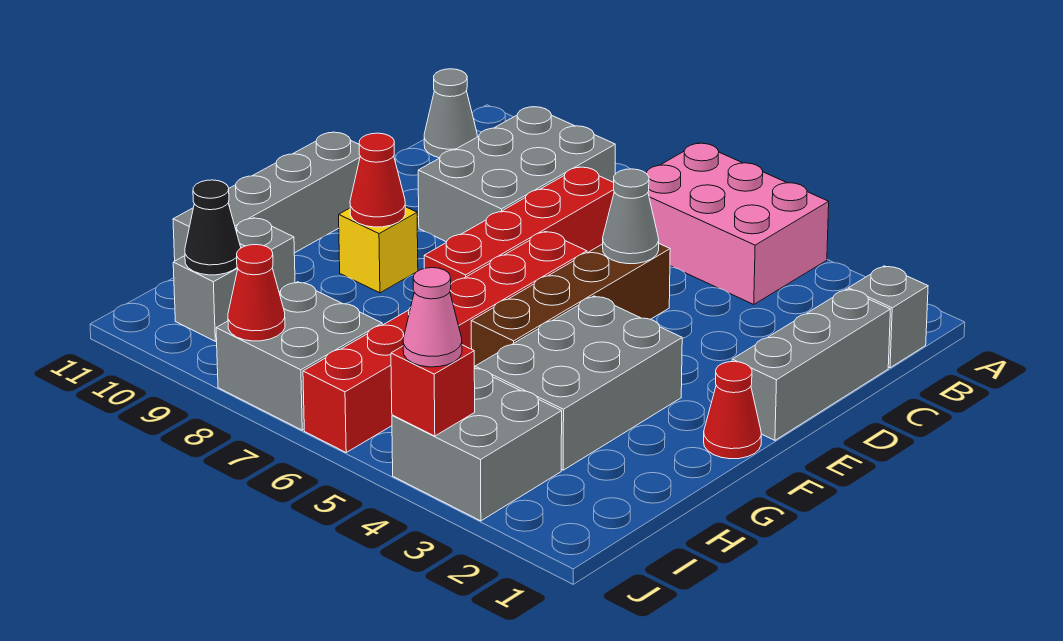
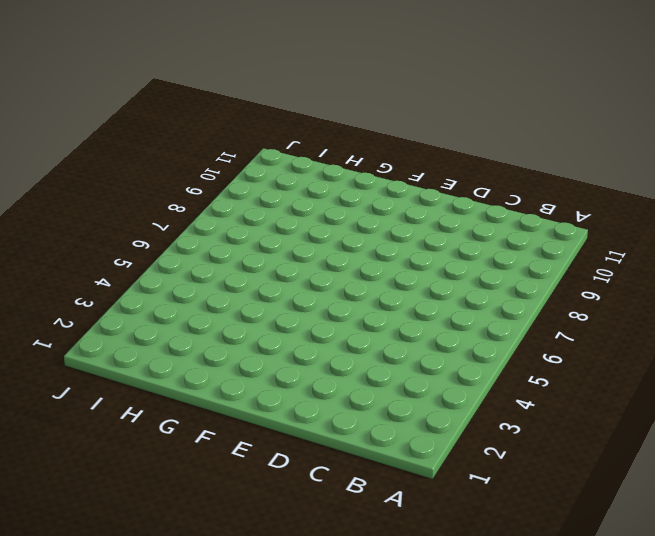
none -> pink brick A4:B6 level 1
none -> grey brick B1 level 1
none -> grey brick B8:D9 level 1

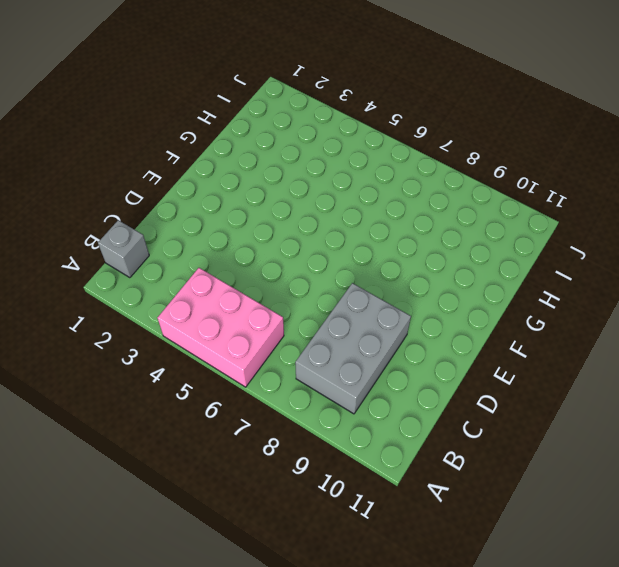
none -> grey cone B11 level 1
none -> grey brick C1:E1 level 1
none -> red brick C7:F7 level 1

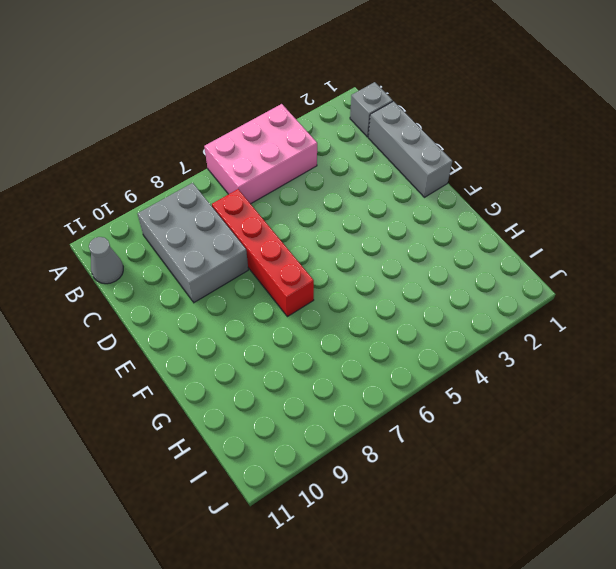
none -> brown brick D5:G5 level 1
none -> red brick E6:J6 level 1
none -> grey brick E11:H11 level 1

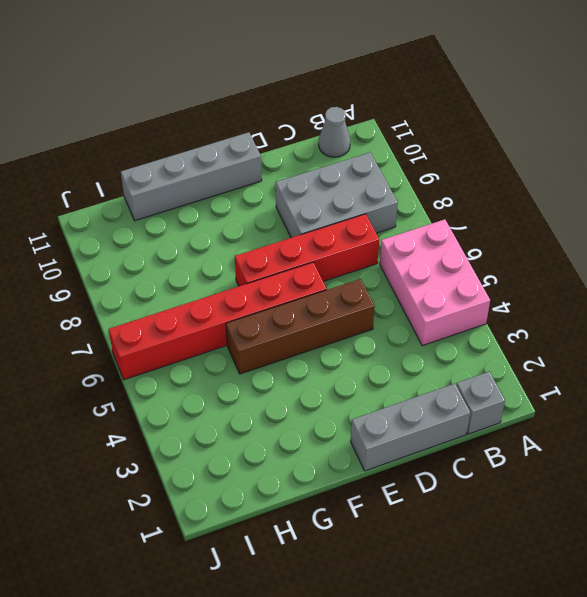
none -> red cone F1 level 1
none -> grey brick F3:H4 level 1
none -> yellow brick F9 level 1

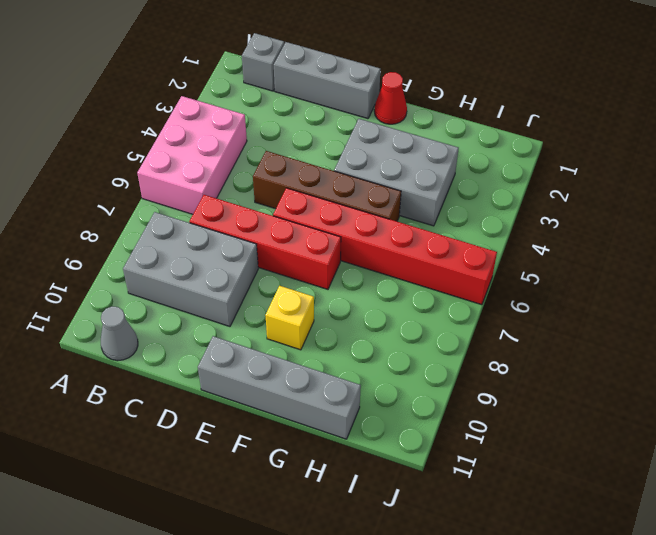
none -> grey brick H10:I10 level 1
none -> grey brick I3:J4 level 1
none -> grey brick I7:J8 level 1

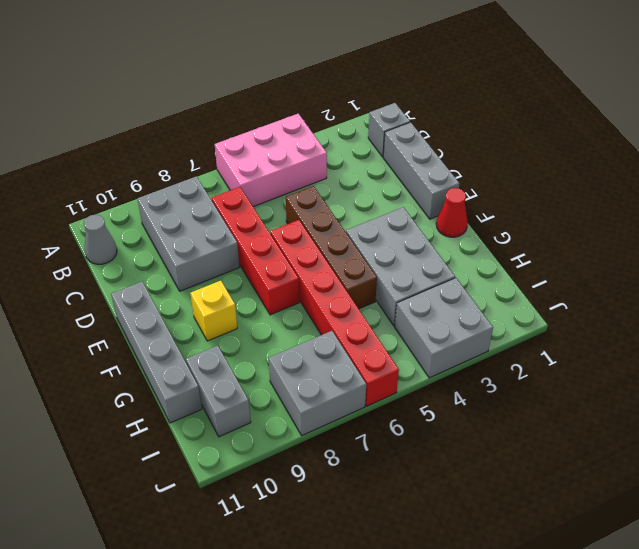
none -> grey cone D5 level 2
none -> red cone F9 level 2
none -> black cone I10 level 2

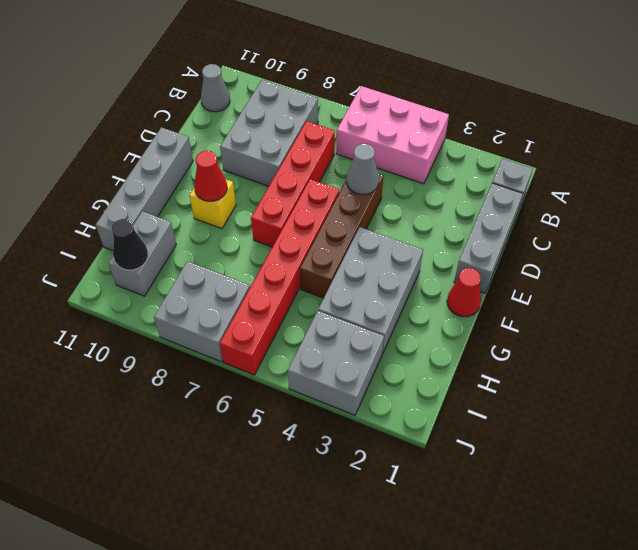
none -> red brick J4 level 2
none -> red cone J8 level 2
none -> pink cone J4 level 3

